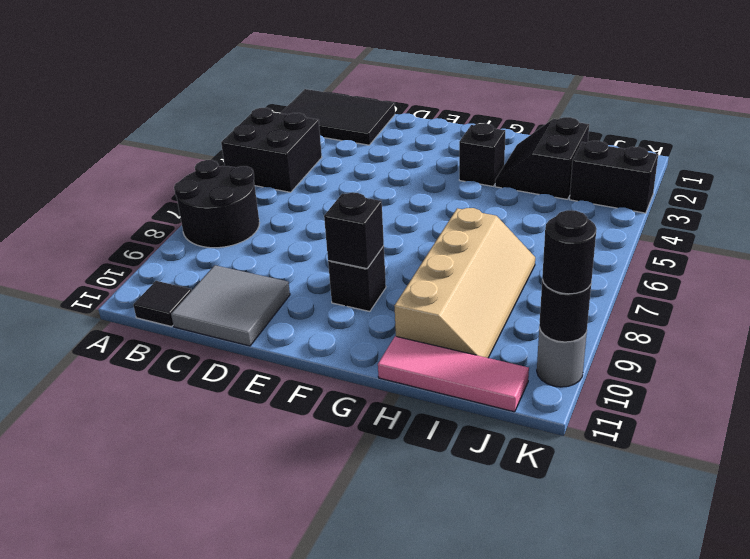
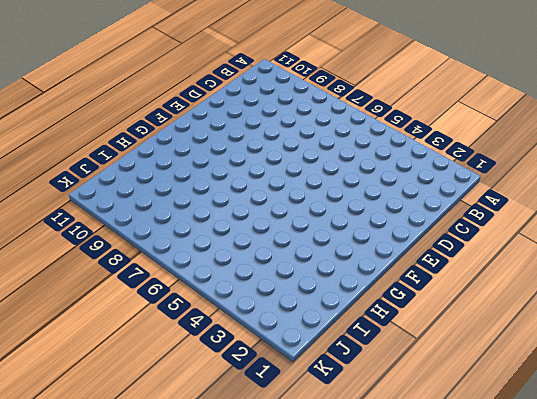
none -> black tile A1:C2 level 1
none -> black brick A4:B5 level 1
none -> black round brick A7:B8 level 1

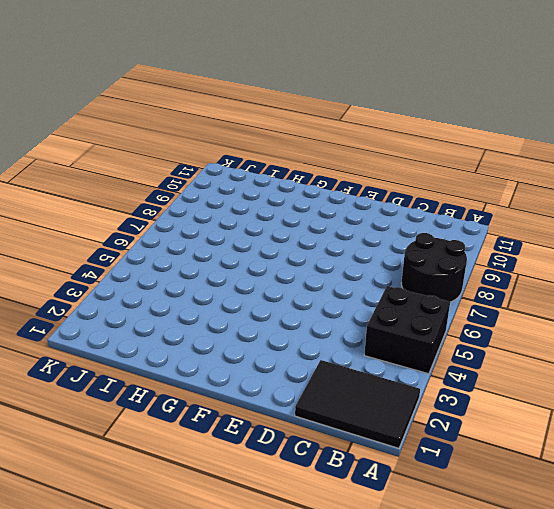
none -> black tile B11 level 1
none -> grey tile C10:D11 level 1
none -> black brick F9 level 1

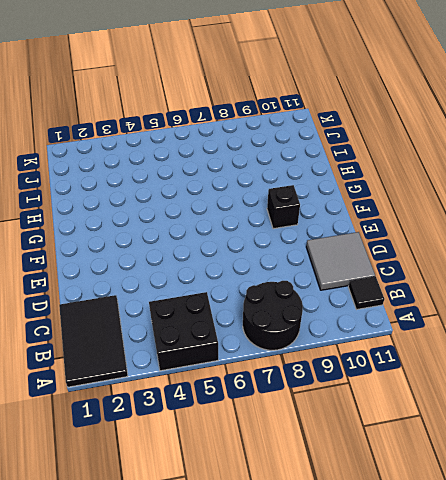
none -> black brick G3 level 1
none -> black slope H2:I3 level 1 top I
none -> tan slope H7:I10 level 1 top H

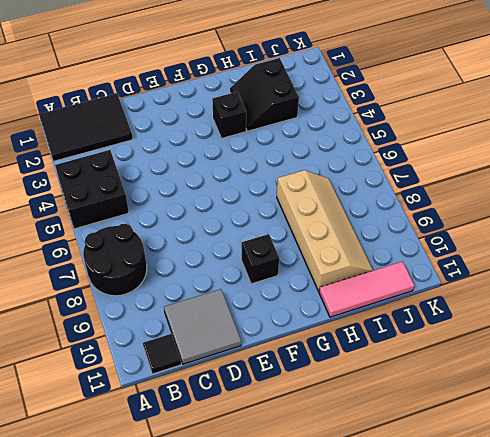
none -> black brick J3:K3 level 1
none -> grey round brick K10 level 1
none -> black brick F9 level 2

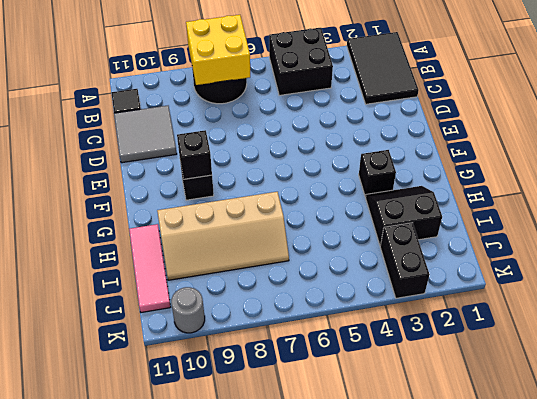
yellow brick A7:B8 level 2 -> none
none -> black round brick K10 level 2
none -> black round brick K10 level 3

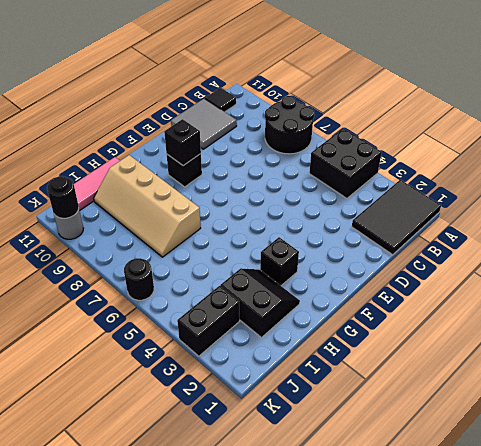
black round brick K6 level 1 -> black round brick K10 level 3

